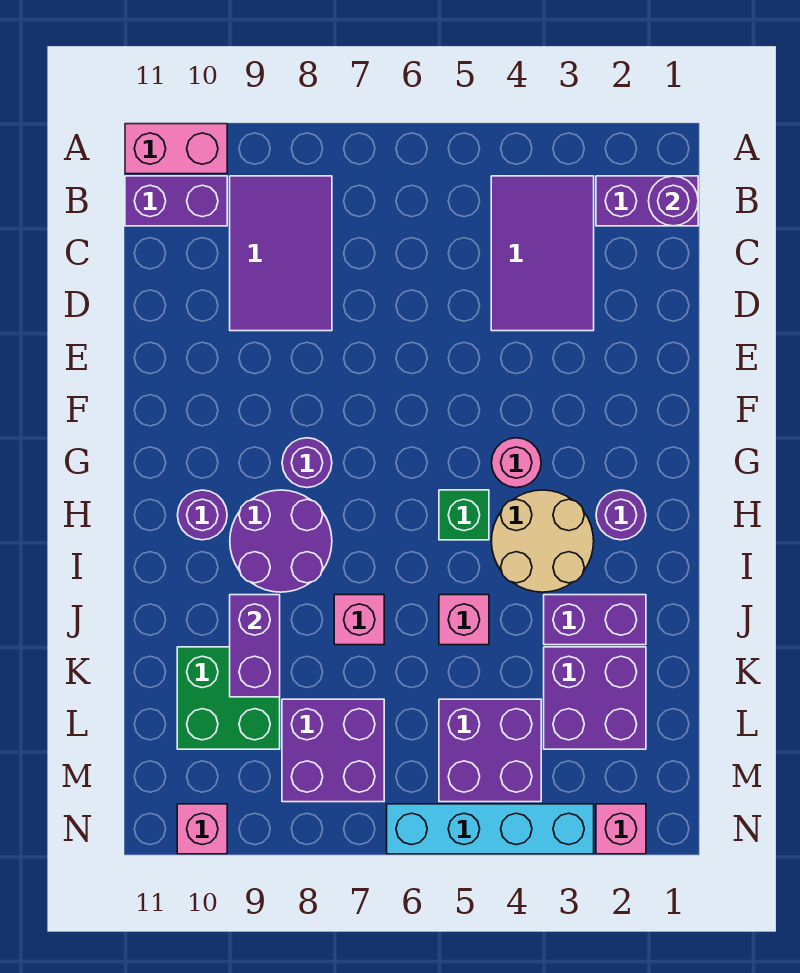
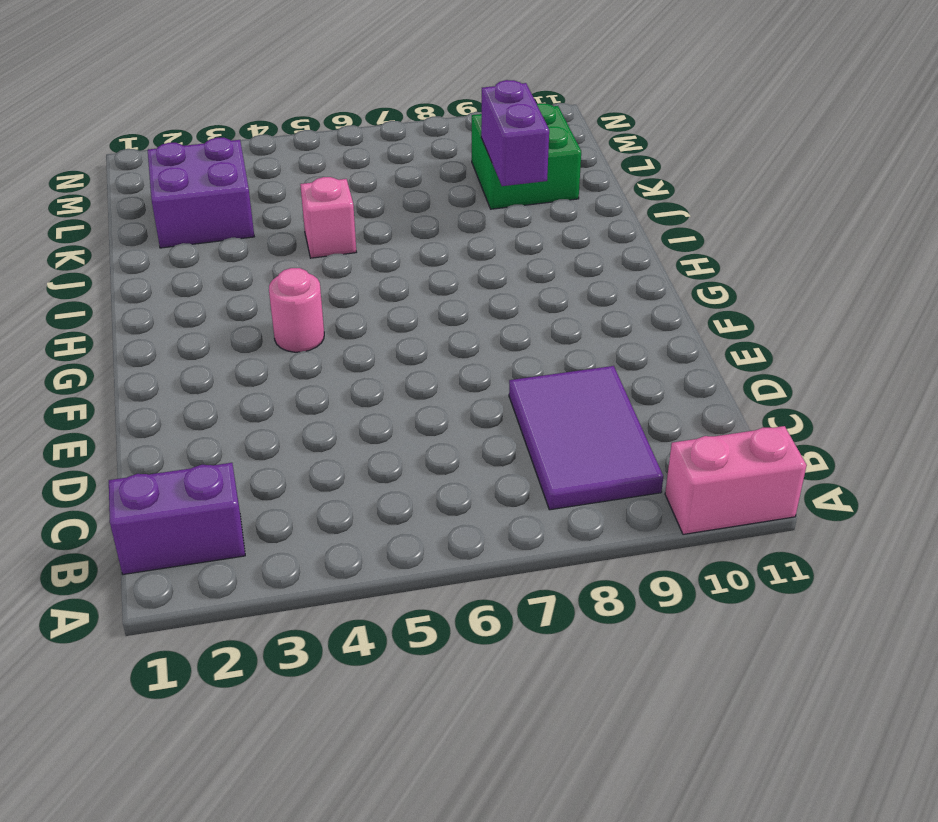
none -> purple tile B3:D4 level 1
none -> purple brick B10:B11 level 1
none -> purple round brick G8 level 1

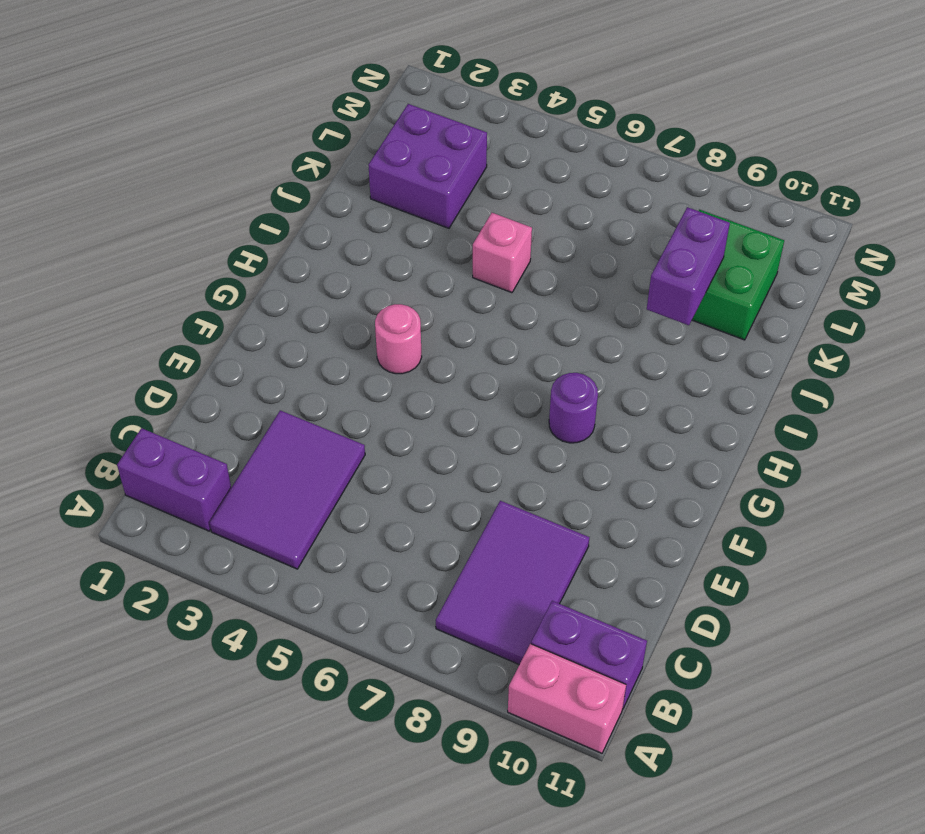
none -> purple round brick H2 level 1
none -> tan round brick H3:I4 level 1
none -> green brick H5 level 1

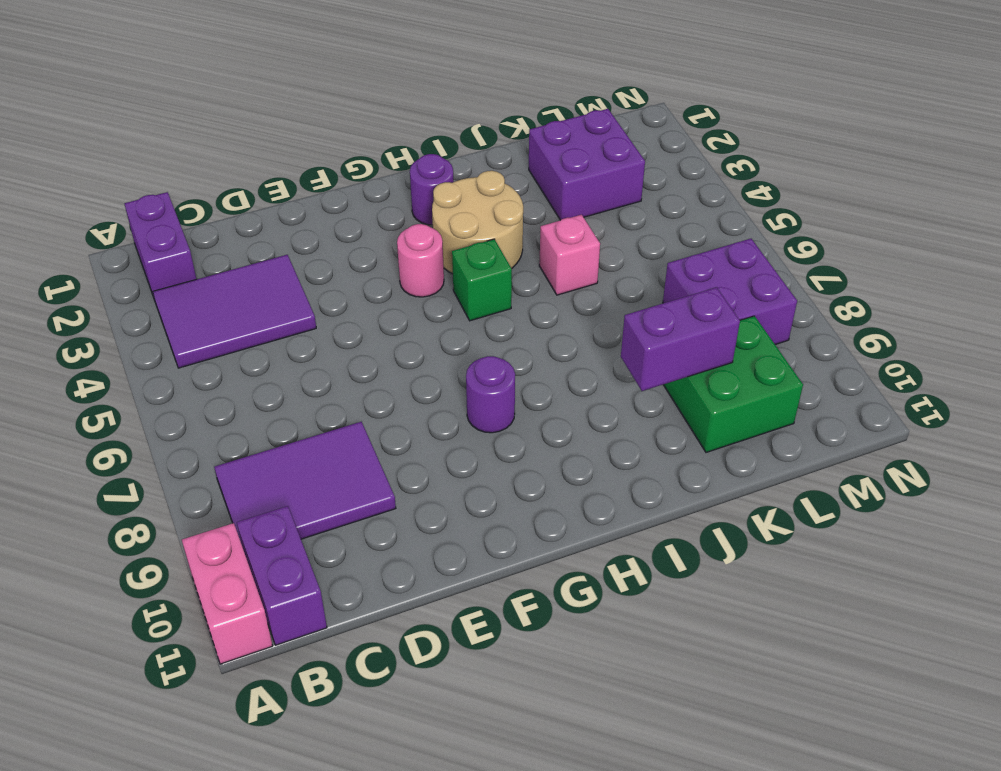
none -> purple round brick H8:I9 level 1
none -> purple round brick H10 level 1
none -> purple brick J2:J3 level 1

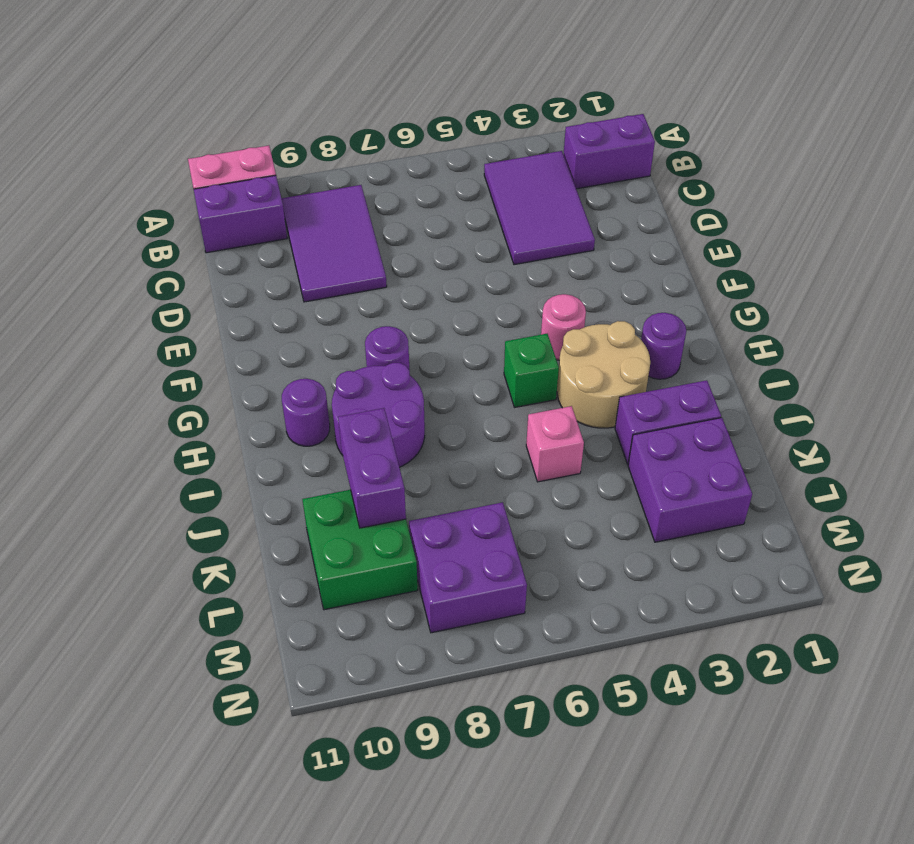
none -> pink brick J7 level 1
none -> purple brick L4:M5 level 1
none -> pink brick N2 level 1

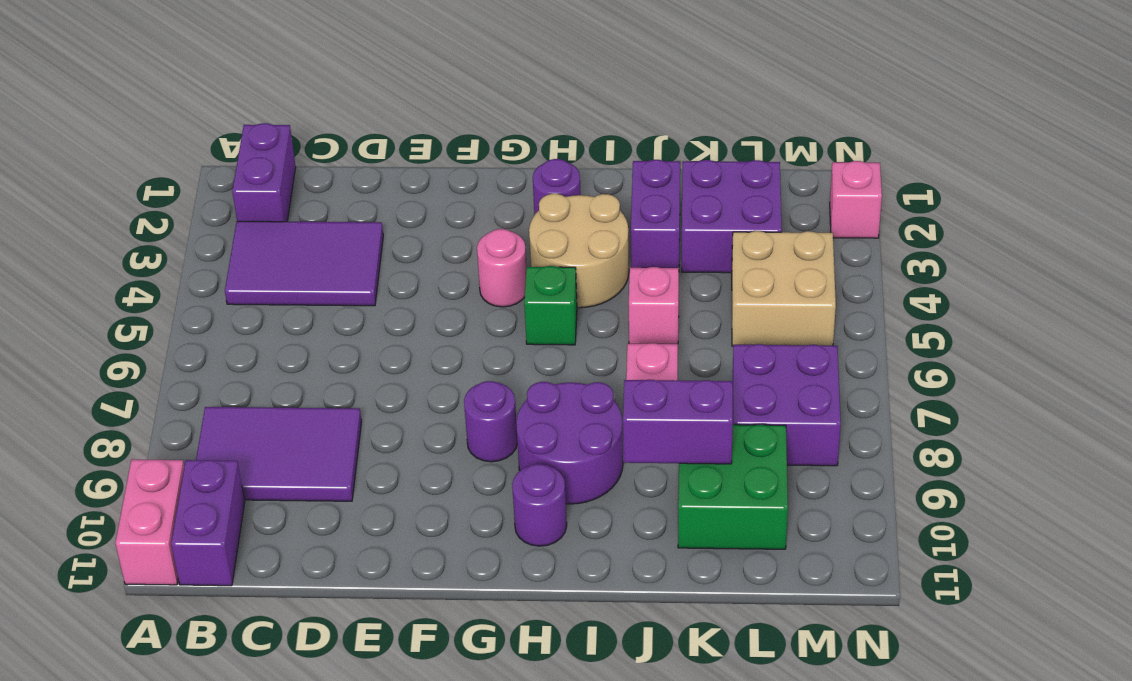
tan brick L4:M5 level 1 -> purple brick L4:M5 level 1
none -> cyan brick N3:N6 level 1
none -> pink brick N10 level 1
none -> purple round brick B1 level 2

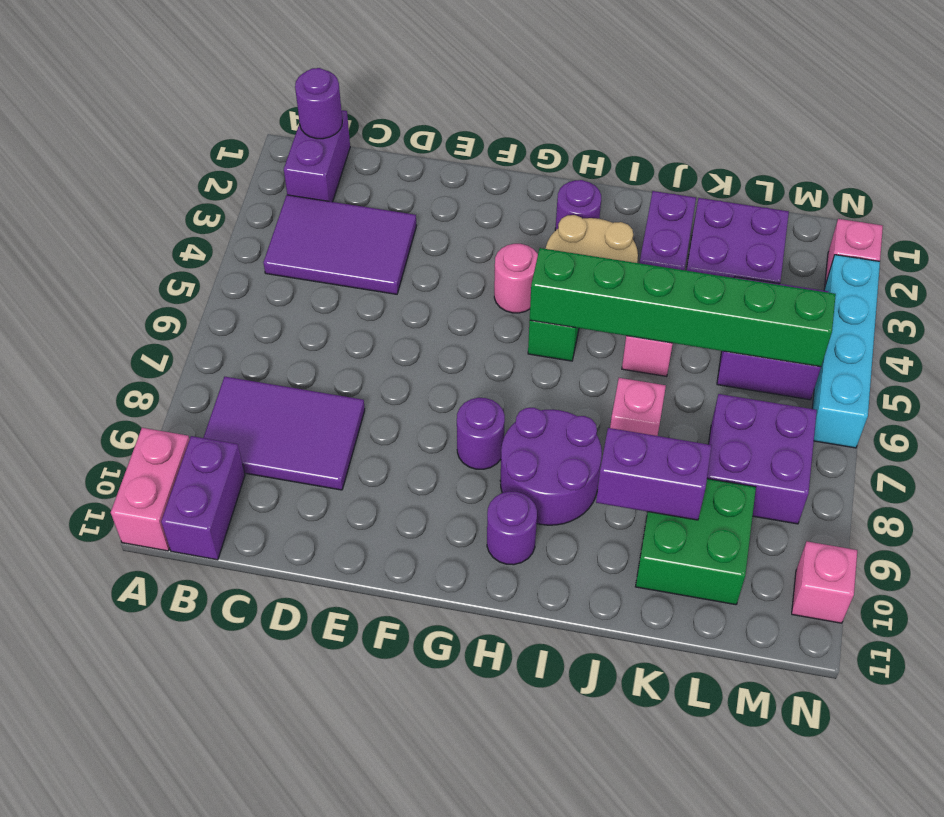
green brick H5:M5 level 2 -> none

